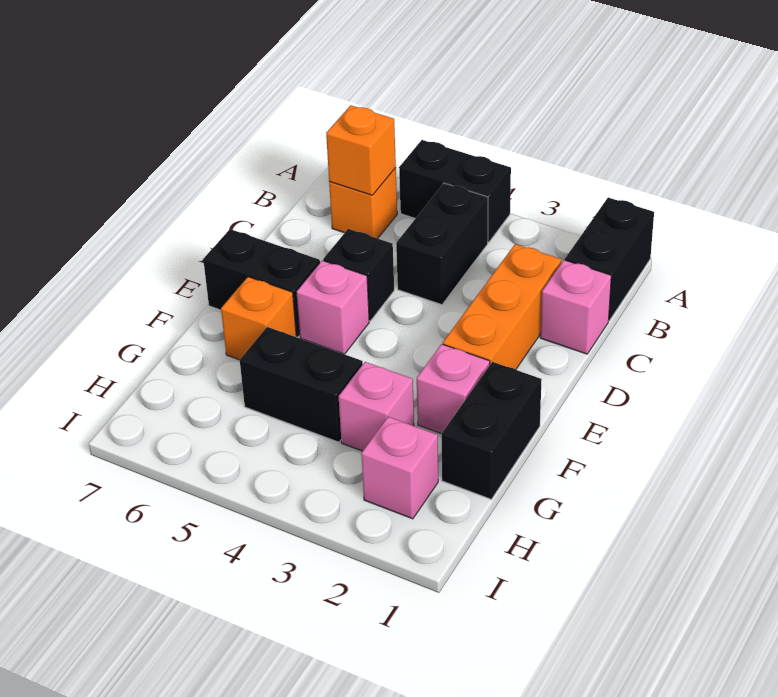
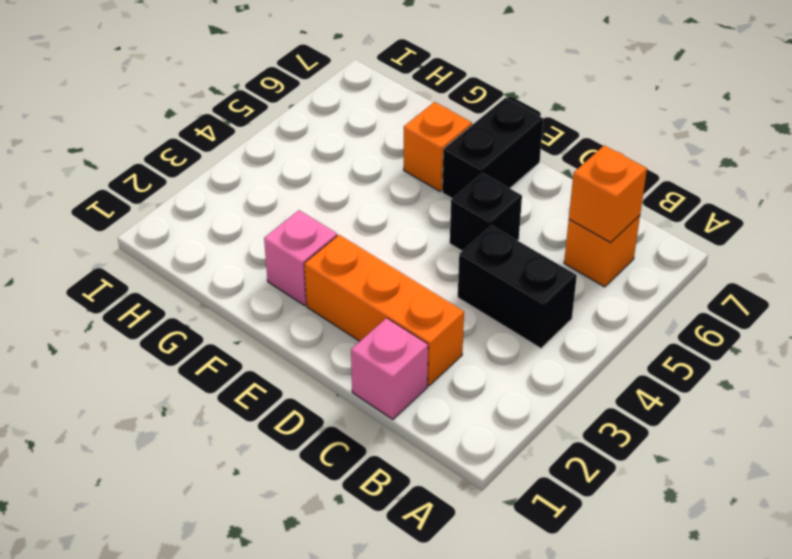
none -> black brick A1:B1 level 1
none -> black brick A4:A5 level 1
none -> pink brick E5 level 1

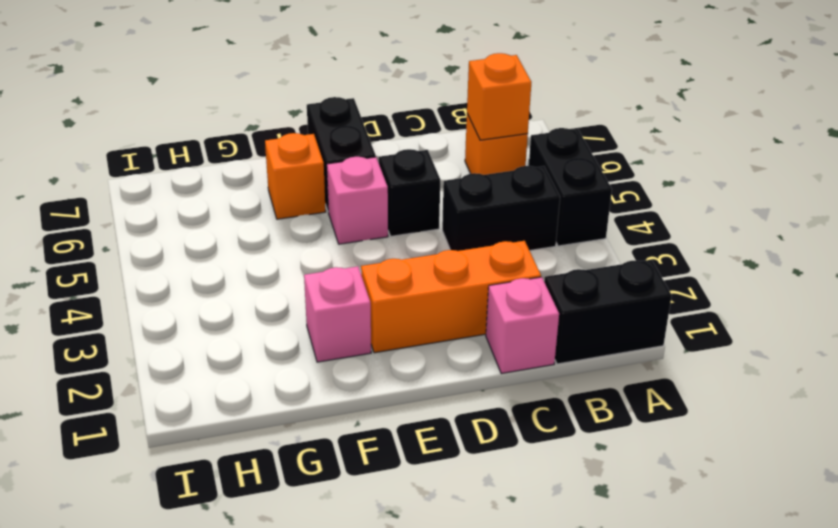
none -> black brick F1:G1 level 1
none -> pink brick G3 level 1
none -> black brick G4:G5 level 1

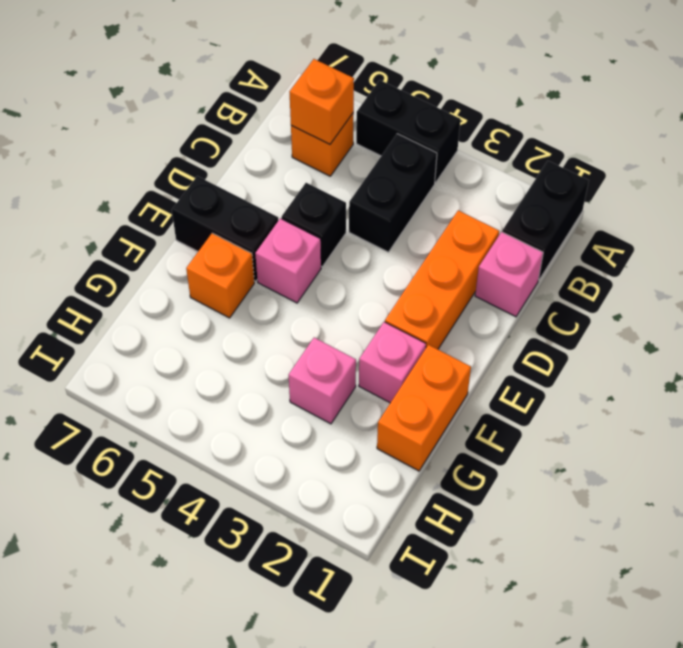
orange brick F1:G1 level 1 -> black brick F1:G1 level 1
none -> black brick G4:G5 level 1
none -> pink brick H2 level 1

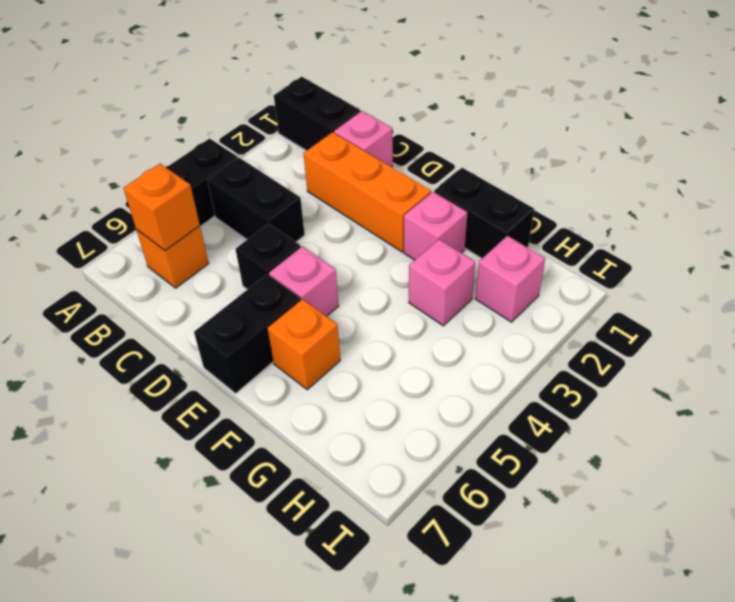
none -> black brick G4:G5 level 1

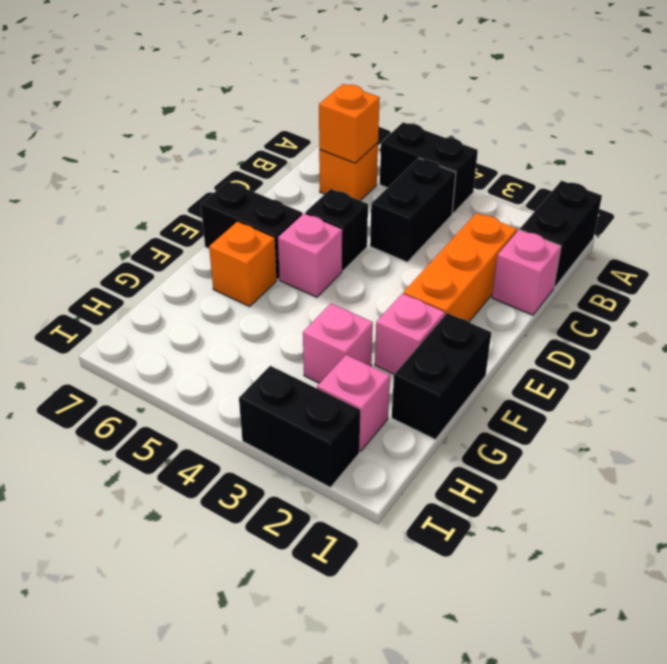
black brick I2:I3 level 1 -> black brick G4:G5 level 1

